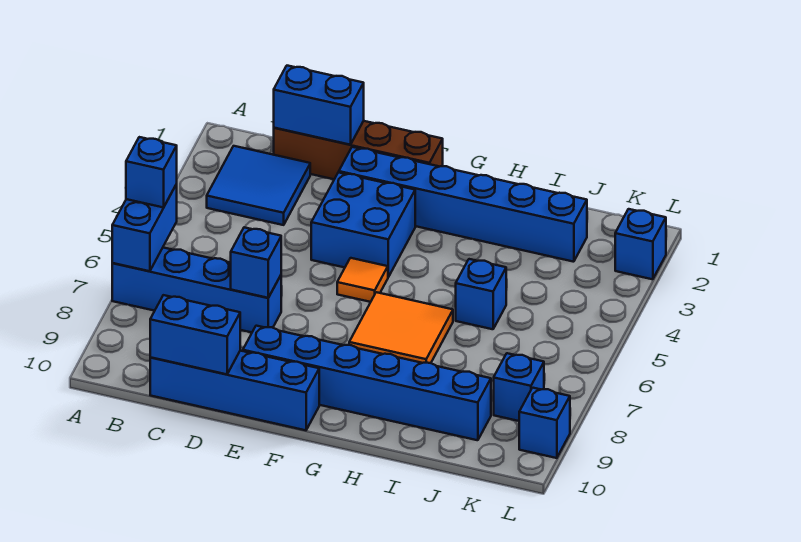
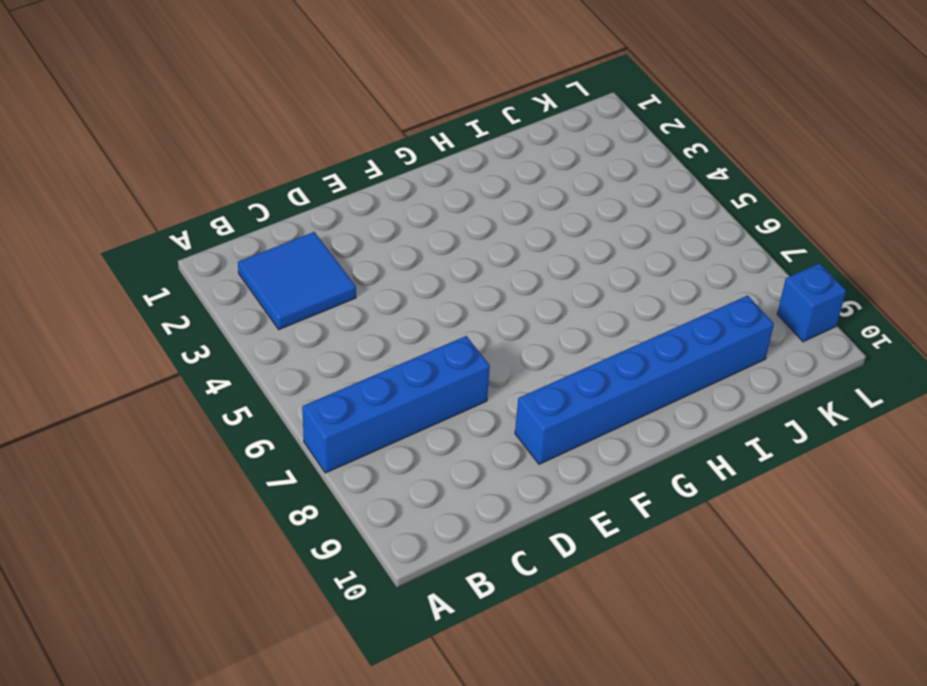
none -> brown brick C1:F1 level 1
none -> blue brick C10:F10 level 1
none -> blue brick E2:J2 level 1

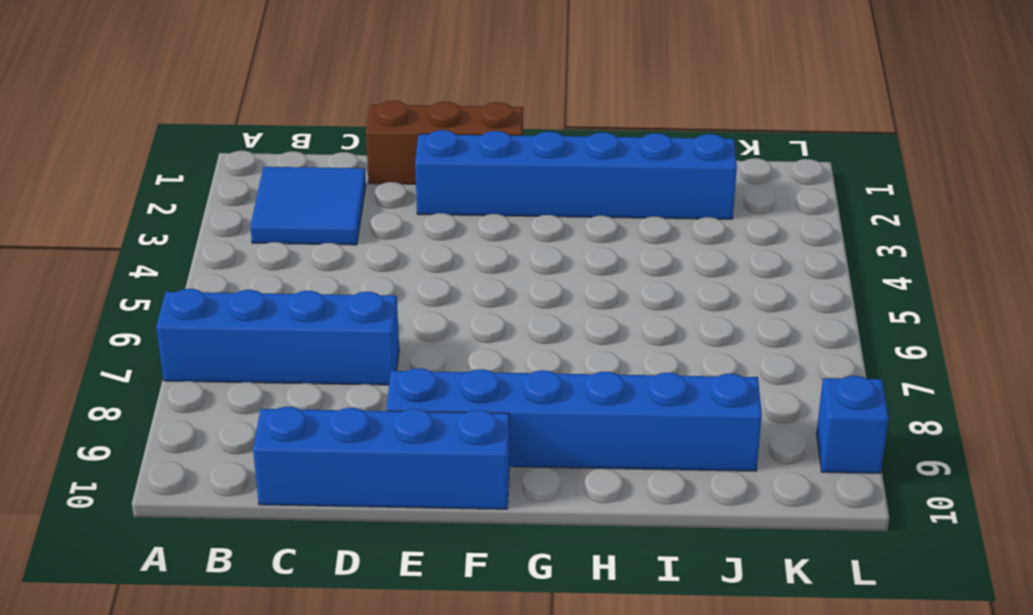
brown brick D1:F1 level 1 -> brown brick C1:F1 level 1
none -> blue brick E3:F4 level 1
none -> orange tile F5 level 1
none -> orange tile G6:H7 level 1

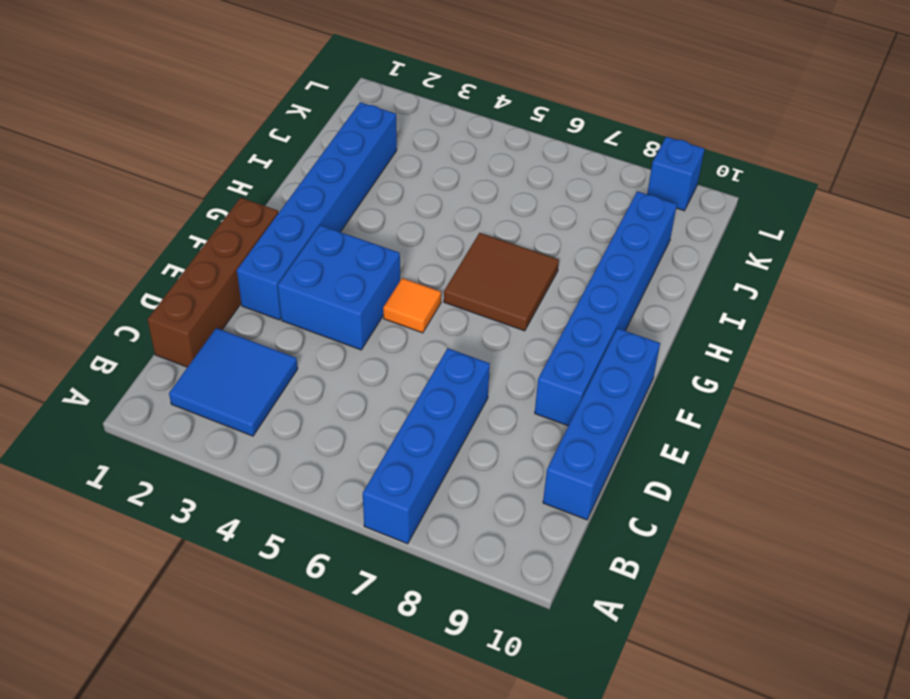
brown tile G6:H7 level 1 -> orange tile G6:H7 level 1
none -> blue brick I5 level 1
none -> blue brick K8 level 1
none -> blue brick L2 level 1

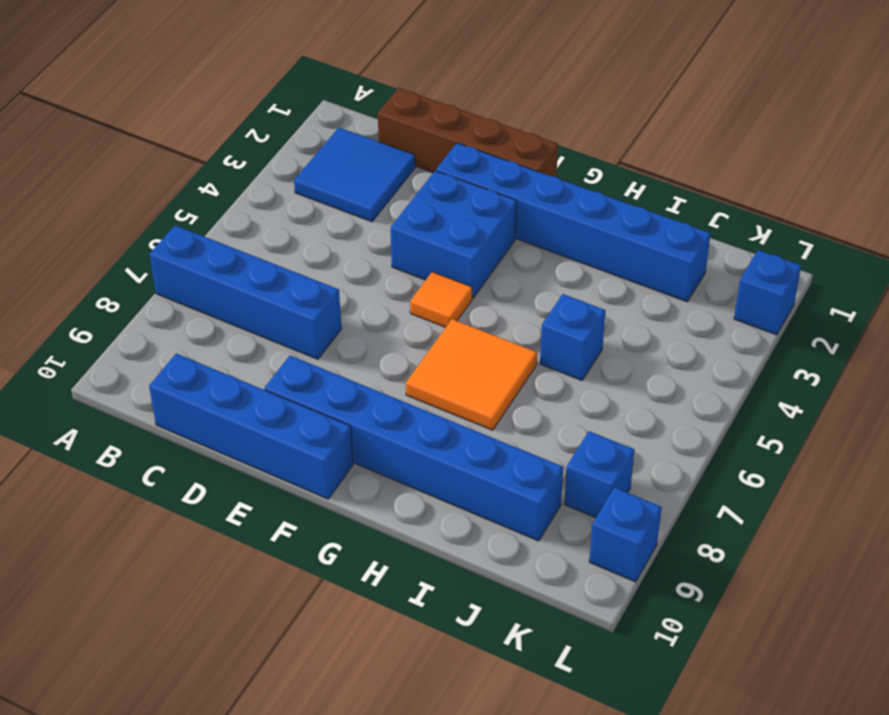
none -> blue brick A6:A7 level 2
none -> blue brick C1:D1 level 2
none -> blue brick C10:D10 level 2

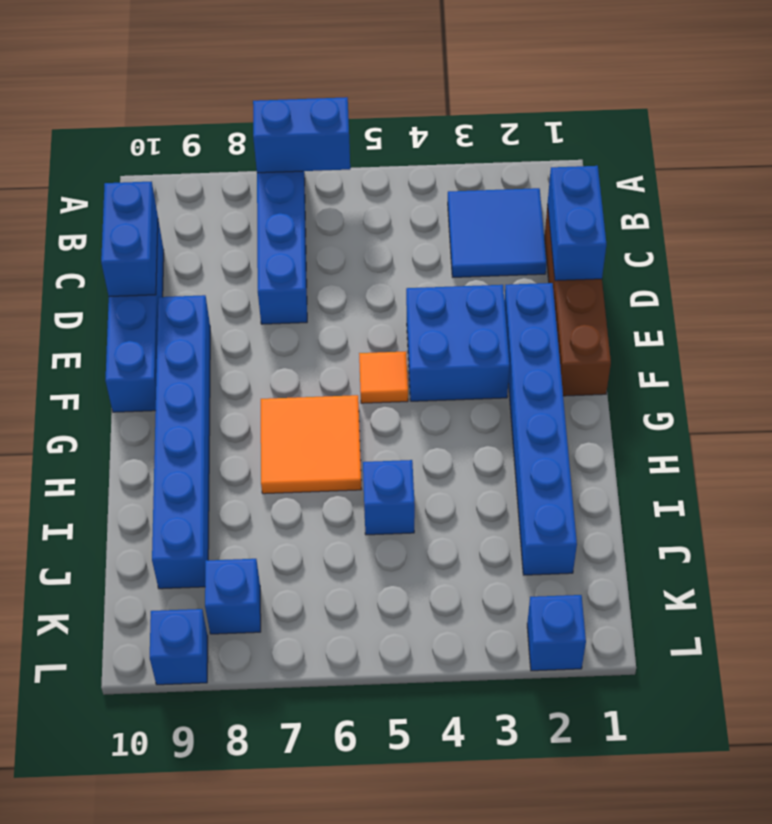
none -> blue brick D7 level 2
none -> blue brick A6 level 3

